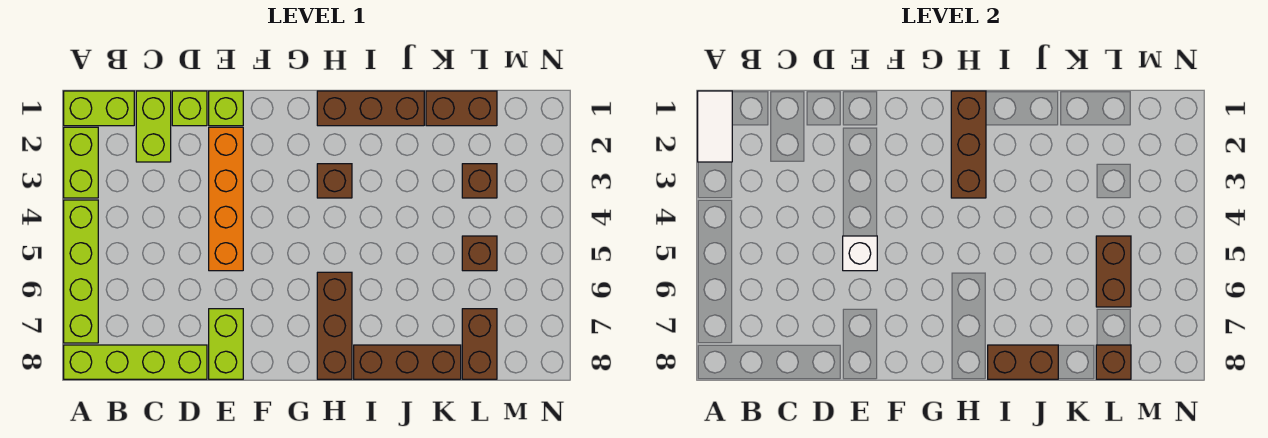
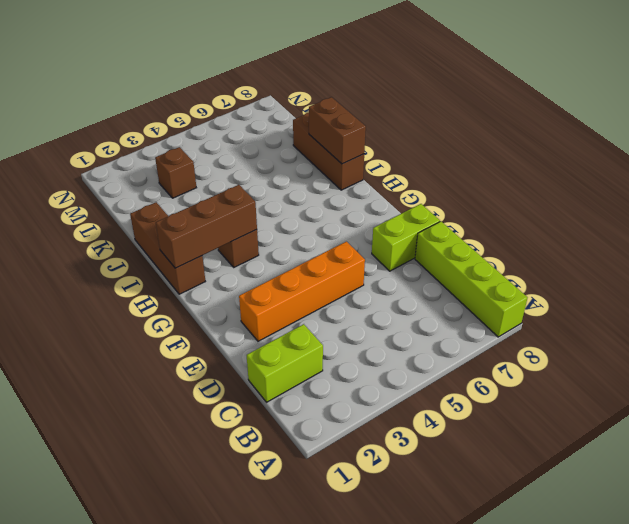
none -> lime brick A1:B1 level 1
none -> lime brick A2:A3 level 1
none -> lime brick A4:A7 level 1

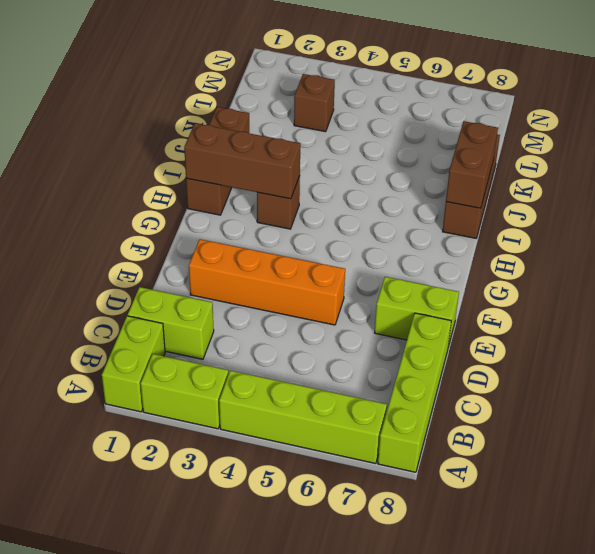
none -> lime brick D1 level 1
none -> lime brick E1 level 1
none -> brown brick H6:H8 level 1

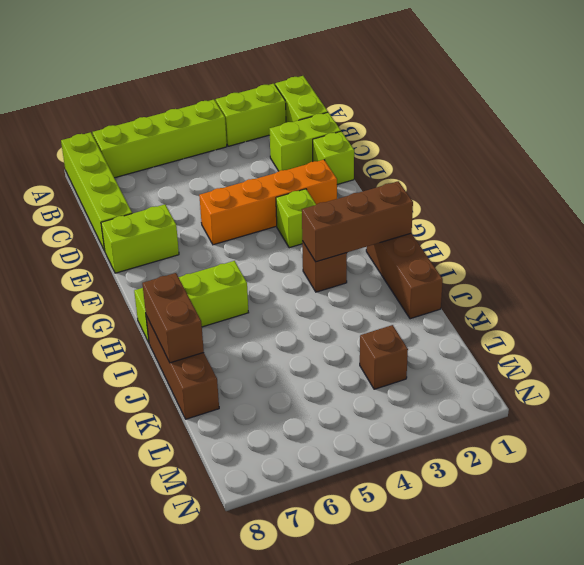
lime brick F3 level 1 -> lime brick E1 level 1
lime brick H6:H8 level 1 -> brown brick H6:H8 level 1
none -> brown brick K1:L1 level 1
none -> brown brick L5 level 1
none -> brown brick L7:L8 level 1

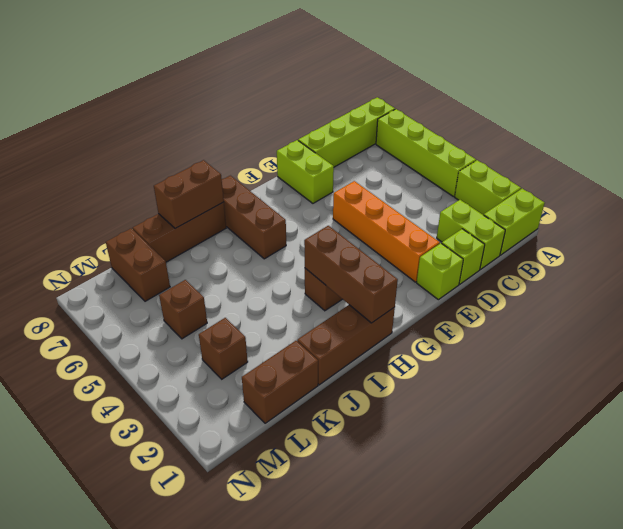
none -> white tile A1:A2 level 2
none -> white brick E5 level 2
none -> brown brick L5:L6 level 2

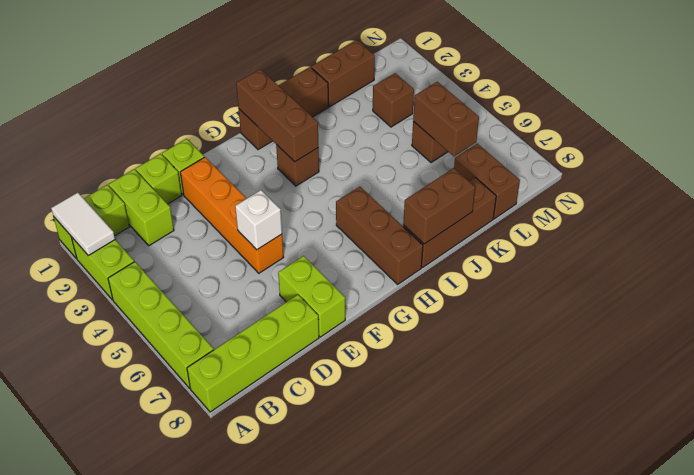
none -> brown brick L8 level 2

